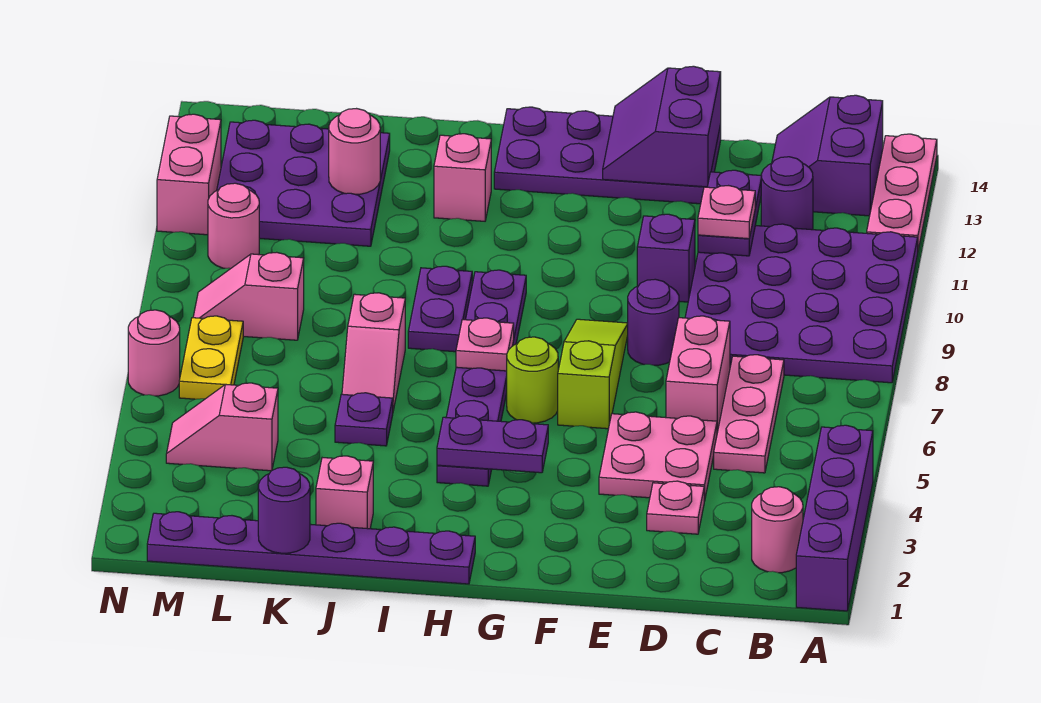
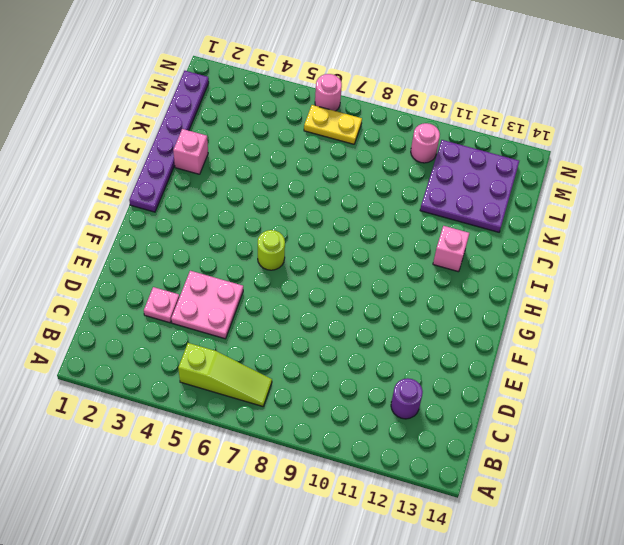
lime slope B5:B7 level 1 top 5 -> lime slope F6:F8 level 1 top 6
none -> purple brick A1:A4 level 1
none -> purple plate A8:D11 level 1
none -> pink plate A12:A14 level 1
none -> pink round brick B2 level 1

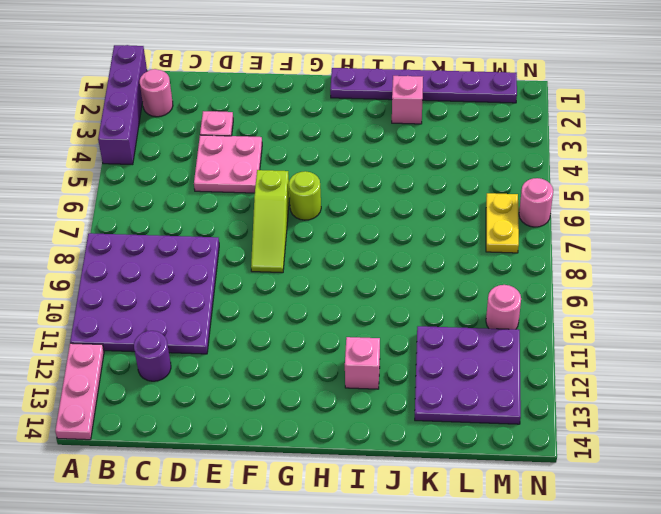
none -> purple slope B13:C14 level 1 top B
none -> pink plate C5:C7 level 1
none -> pink brick D6:D7 level 1
none -> purple round brick E8 level 1

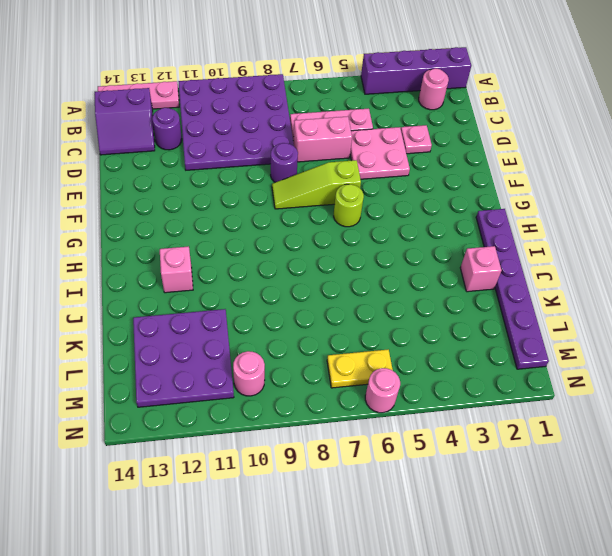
none -> purple brick E10 level 1
none -> purple plate E13:H14 level 1
none -> purple plate H4:H9 level 1
none -> purple plate I8:I9 level 1

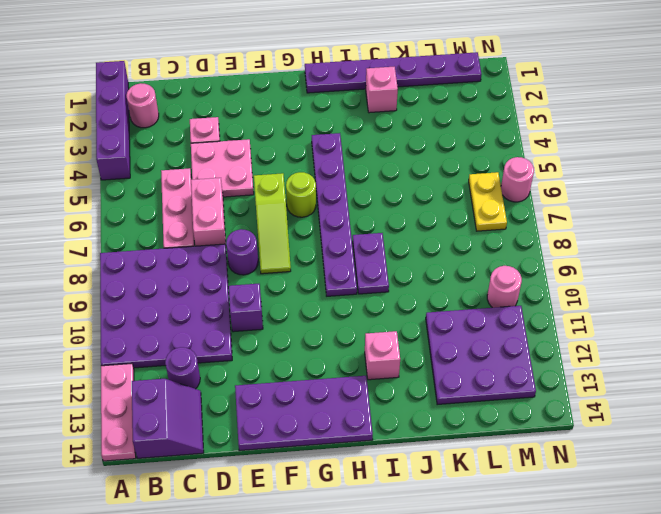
none -> purple plate J5 level 1
none -> pink slope J6:J7 level 1 top 7
none -> pink slope L4:M4 level 1 top L
none -> pink slope L8:M8 level 1 top L

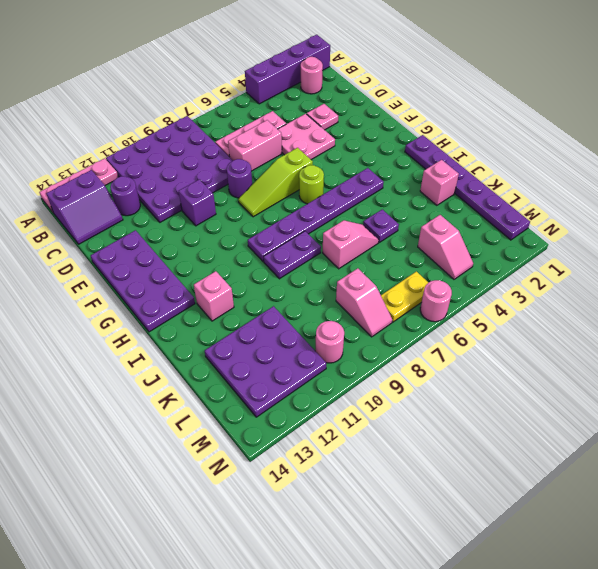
none -> pink brick N11:N12 level 1
none -> purple plate D11:D12 level 2
none -> purple slope E13:F14 level 2 top E
none -> purple plate G4:H4 level 2

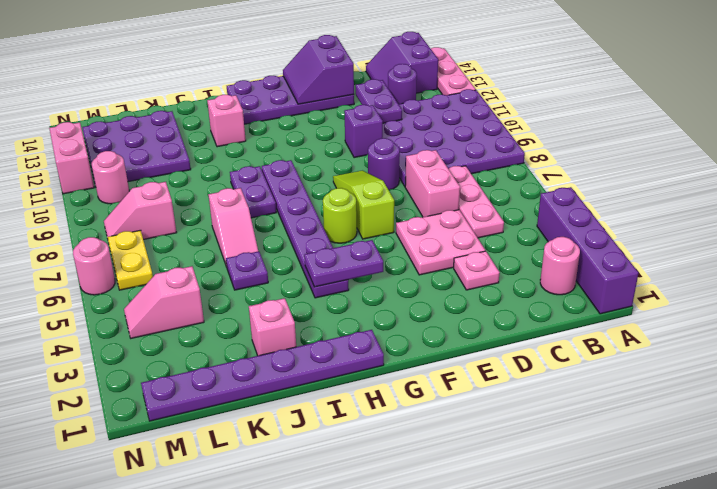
none -> pink plate H7 level 2
none -> purple round brick K1 level 2
none -> pink round brick K12 level 2
none -> pink plate D11 level 3

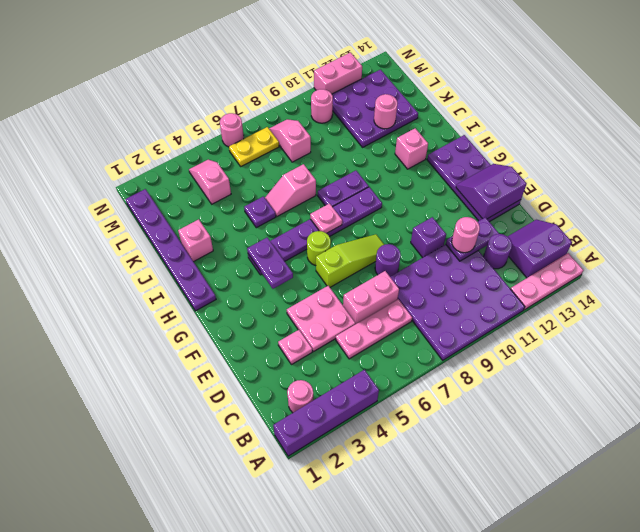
pink round brick D11 level 3 -> pink plate D11 level 3
none -> purple round brick K1 level 2

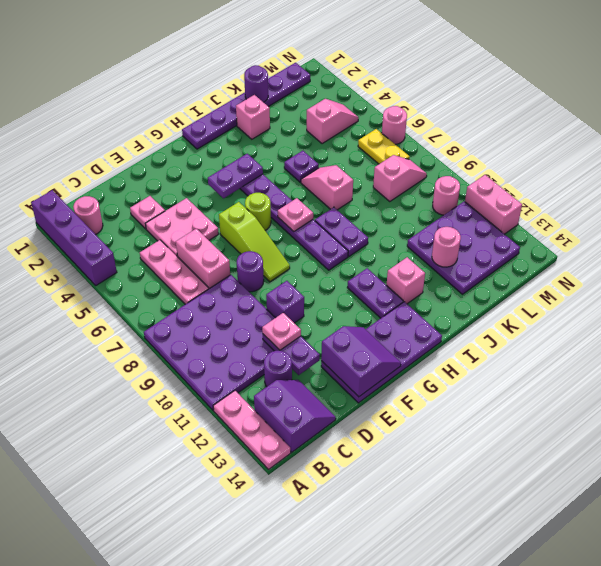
purple plate H11:H12 level 1 -> none

